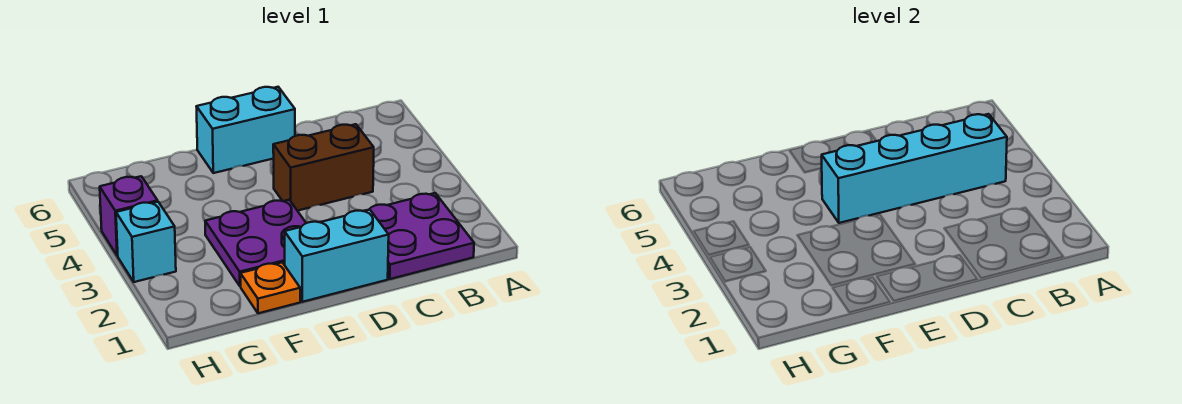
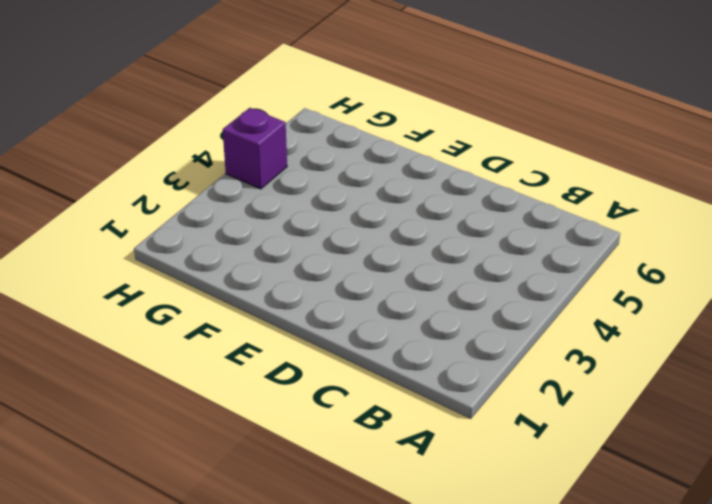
none -> purple plate B1:C2 level 1
none -> brown brick C4:D4 level 1

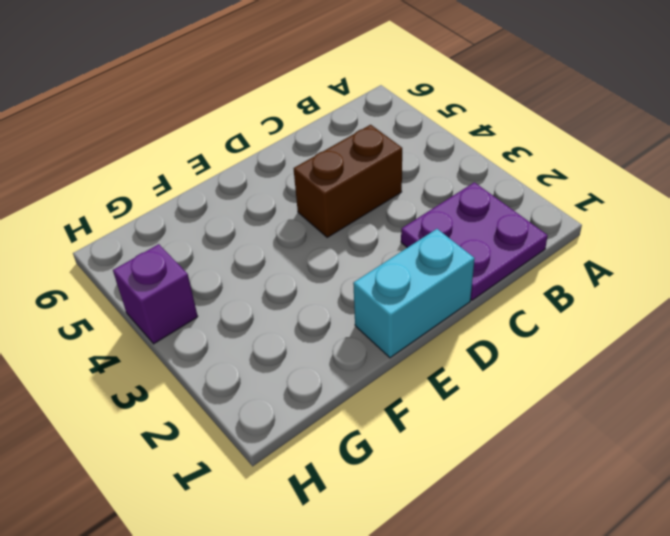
none -> cyan brick D6:E6 level 1
none -> purple plate E2:F3 level 1

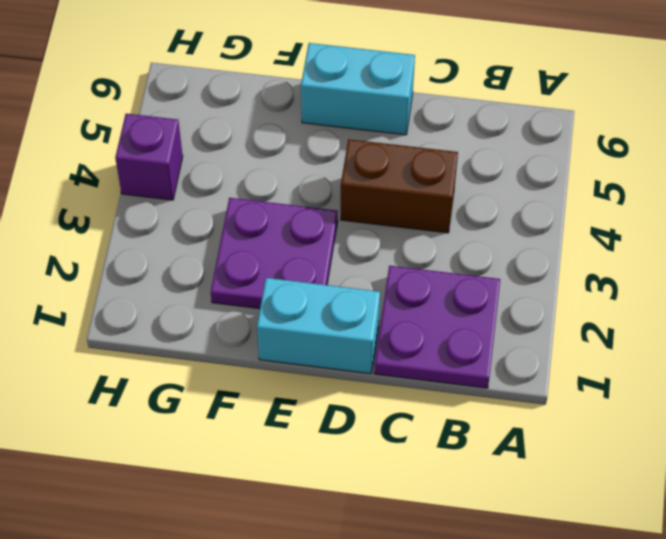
none -> orange plate F1 level 1
none -> cyan brick H3 level 1

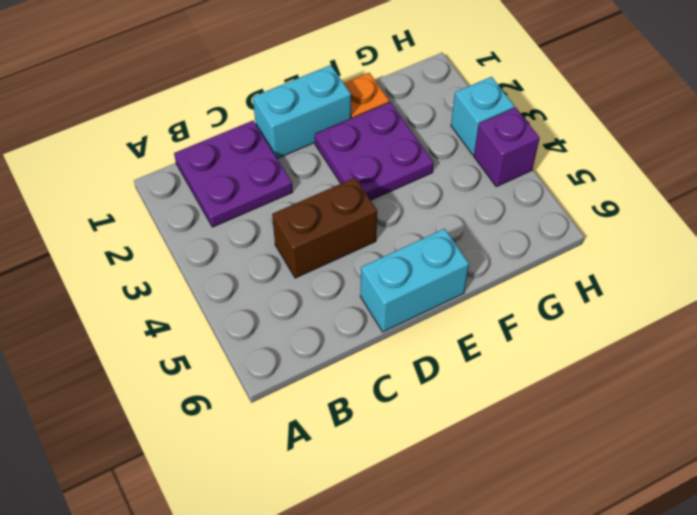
none -> cyan brick B4:E4 level 2

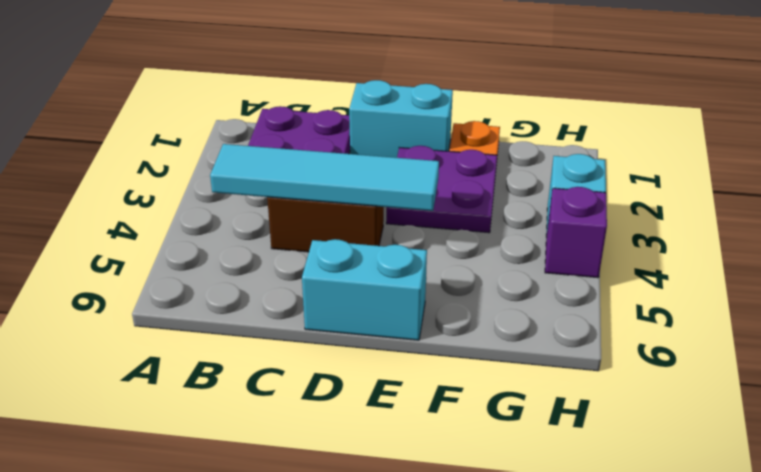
cyan tile B4:E4 level 2 -> cyan brick B4:E4 level 2

